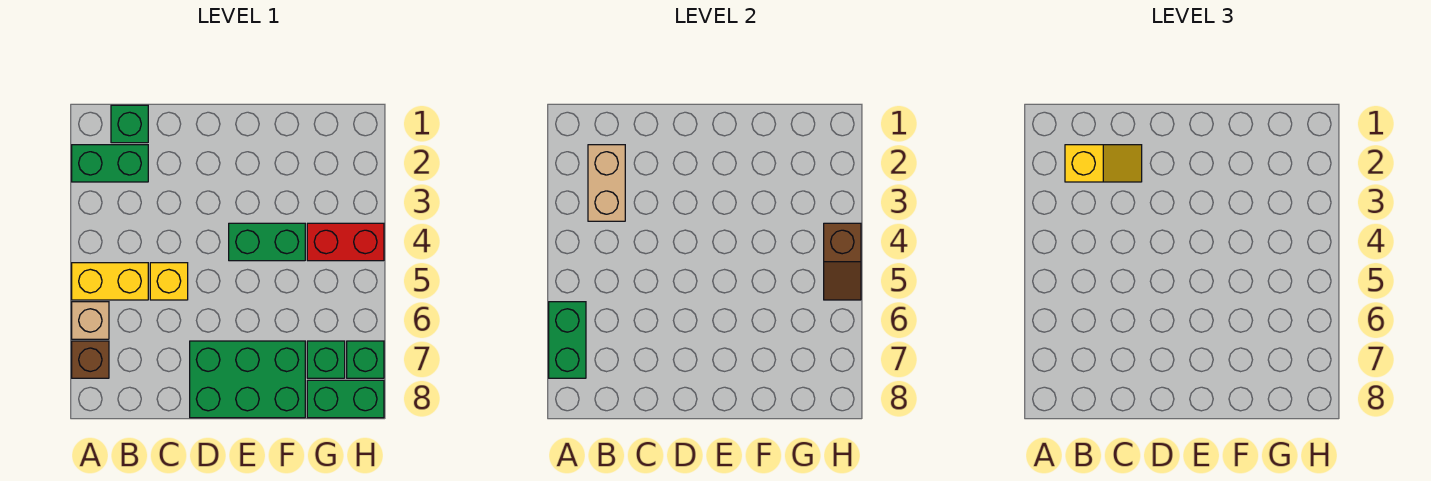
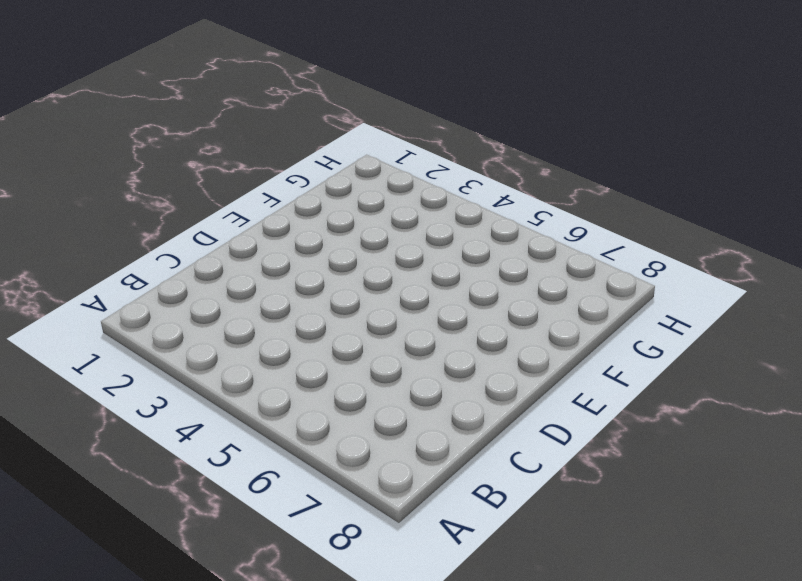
none -> green brick A2:B2 level 1
none -> yellow brick A5:B5 level 1
none -> tan brick A6 level 1

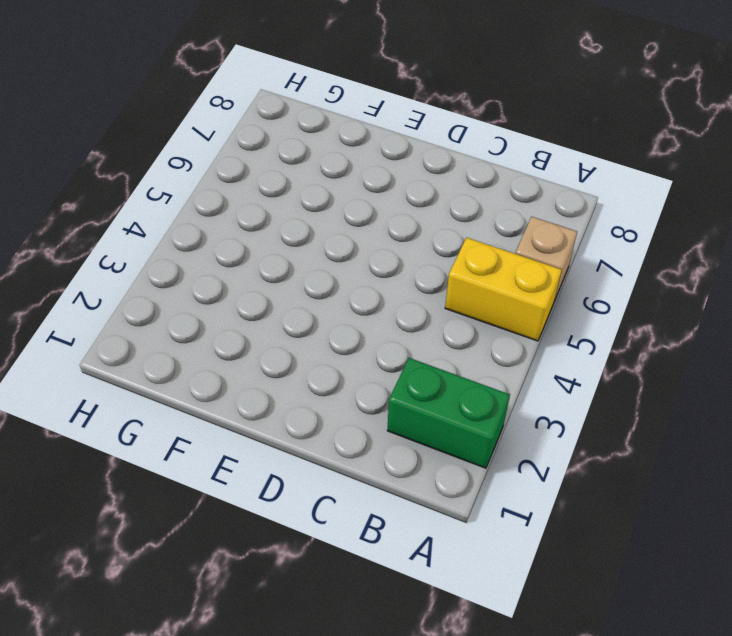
none -> brown brick A7 level 1
none -> green brick B1 level 1
none -> yellow brick C5 level 1

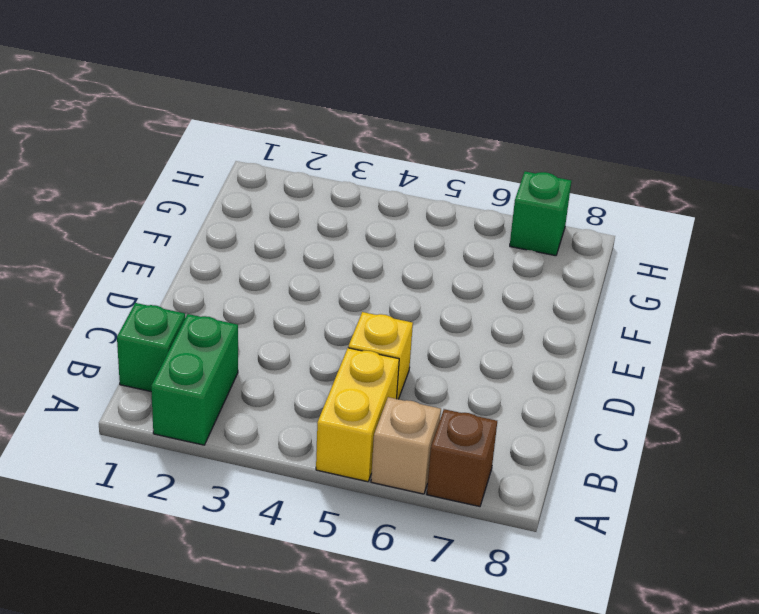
none -> green brick D7:F8 level 1
none -> green brick E4:F4 level 1
none -> red brick G4:H4 level 1

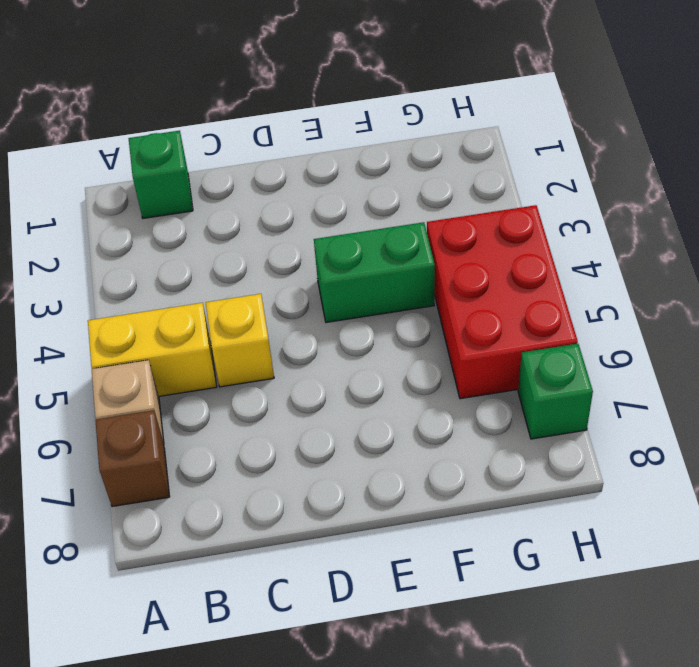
red brick G4:H6 level 1 -> red brick G4:H4 level 1
none -> green brick A2:B2 level 1
none -> green brick D7:F8 level 1
none -> green brick G7 level 1

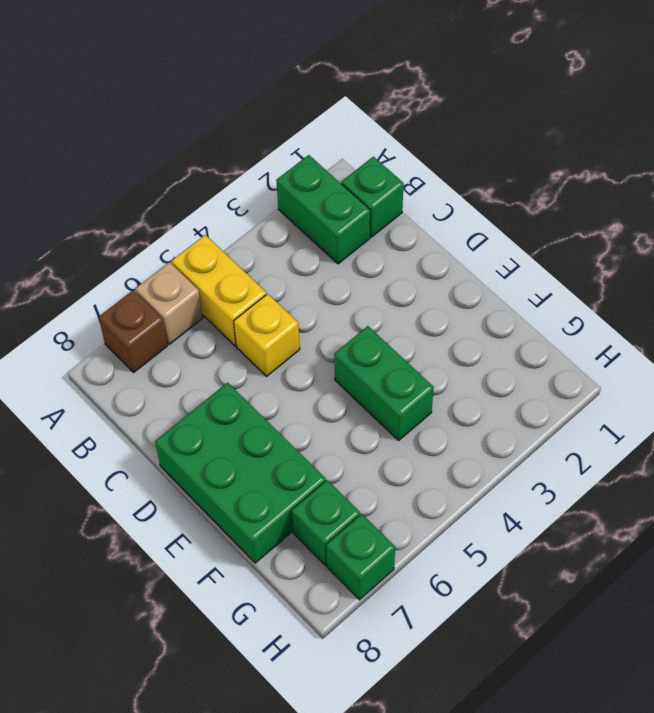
none -> red brick G4:H4 level 1
none -> green brick G8:H8 level 1
none -> green brick A6:A7 level 2

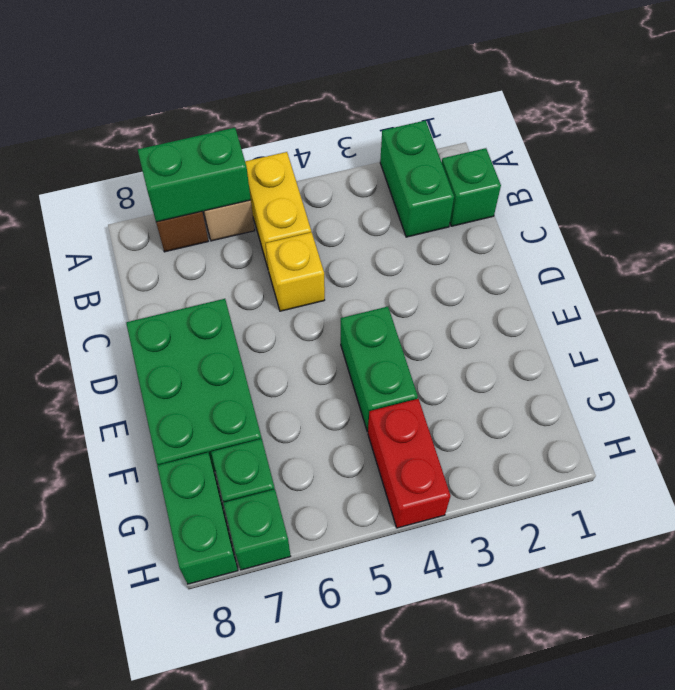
none -> tan brick B2:B3 level 2
none -> brown slope H4:H5 level 2 top 4
none -> yellow slope B2:C2 level 3 top B

